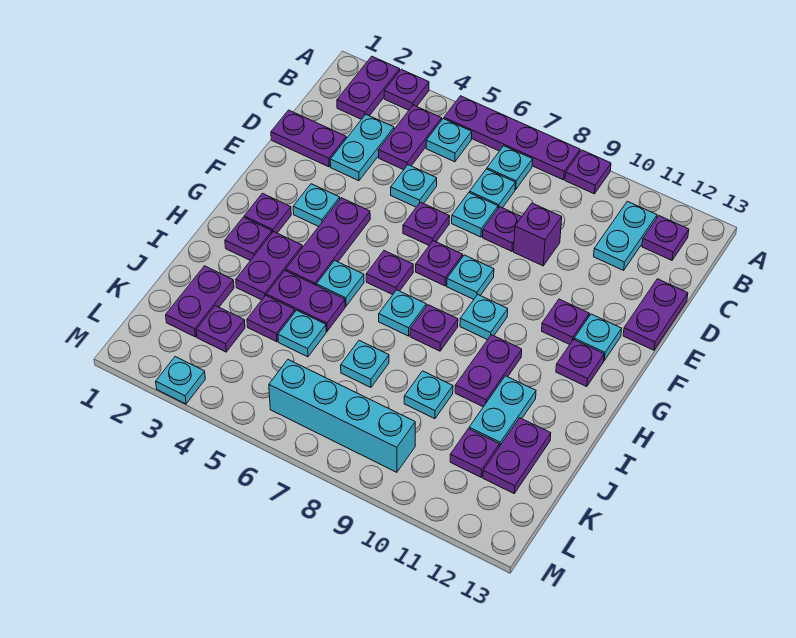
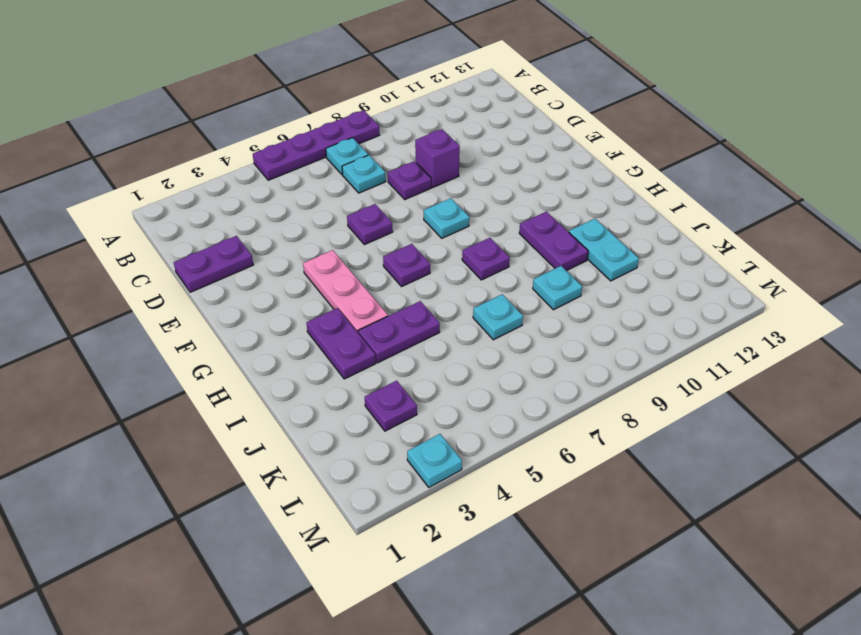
pink plate F4:H4 level 1 -> purple plate F4:H4 level 1
none -> purple plate A2:B2 level 1
none -> purple plate A3 level 1
none -> purple plate A9 level 1
none -> purple plate B4:C4 level 1

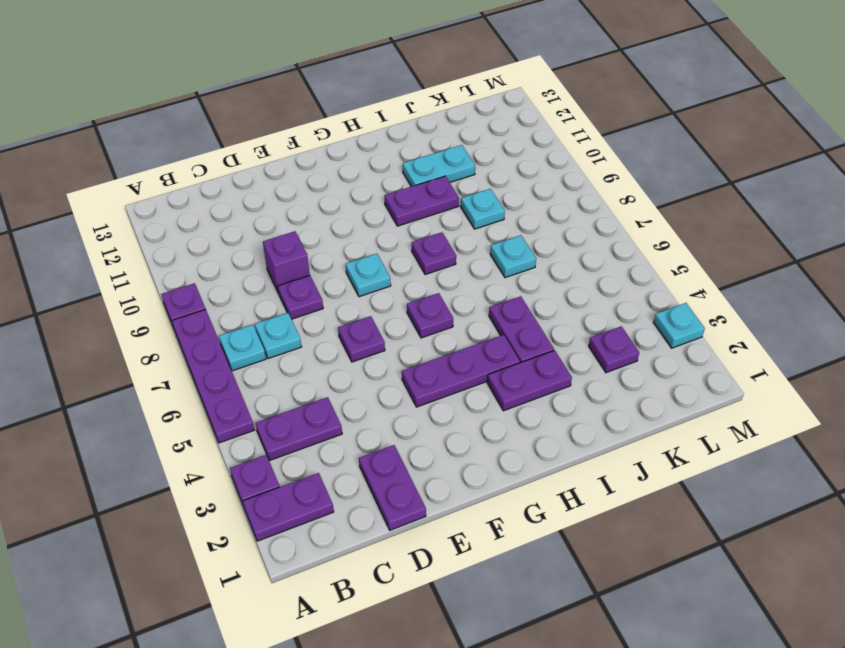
none -> cyan plate B5 level 1
none -> cyan plate B11:C11 level 1
none -> purple plate B12 level 1
none -> cyan plate C3:D3 level 1

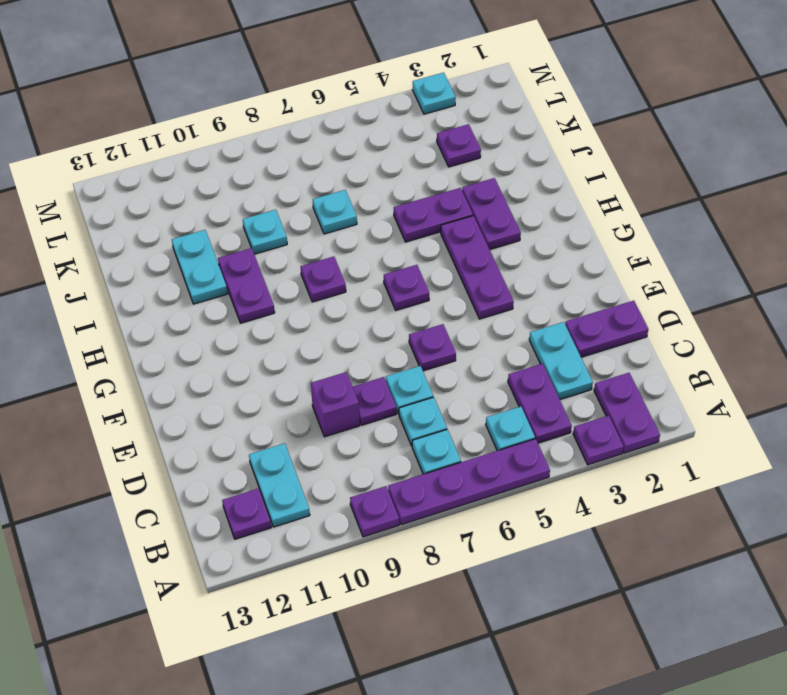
none -> cyan plate D5 level 1
none -> purple plate D13:E13 level 1
none -> cyan plate F3 level 1
none -> purple plate F7 level 1

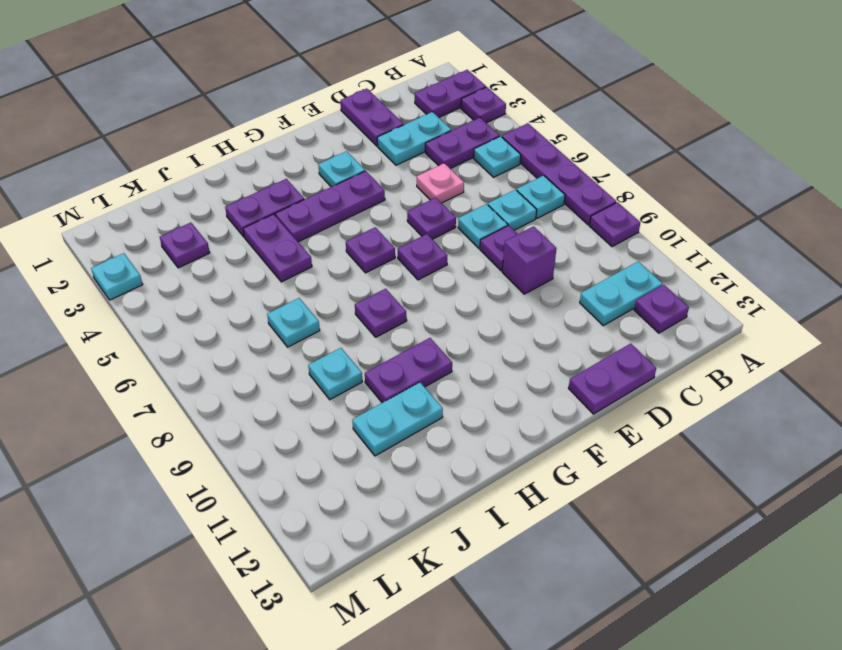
pink plate D5 level 1 -> cyan plate D5 level 1
none -> cyan plate F8 level 1
none -> purple plate F11 level 1
none -> cyan plate F12 level 1
none -> purple plate G2 level 1

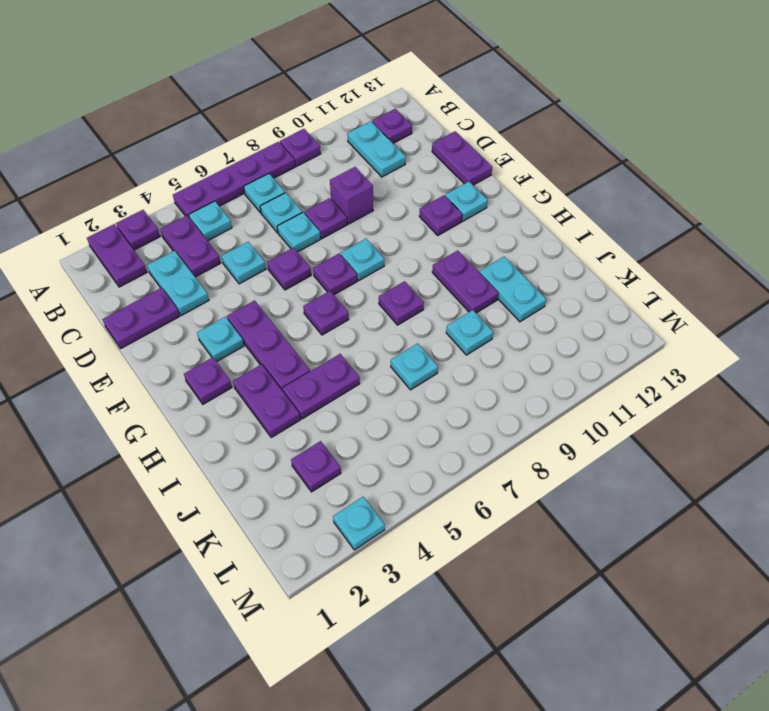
none -> cyan plate G9 level 1
none -> purple plate G12 level 1
none -> purple plate H2 level 1
none -> cyan plate H5 level 1

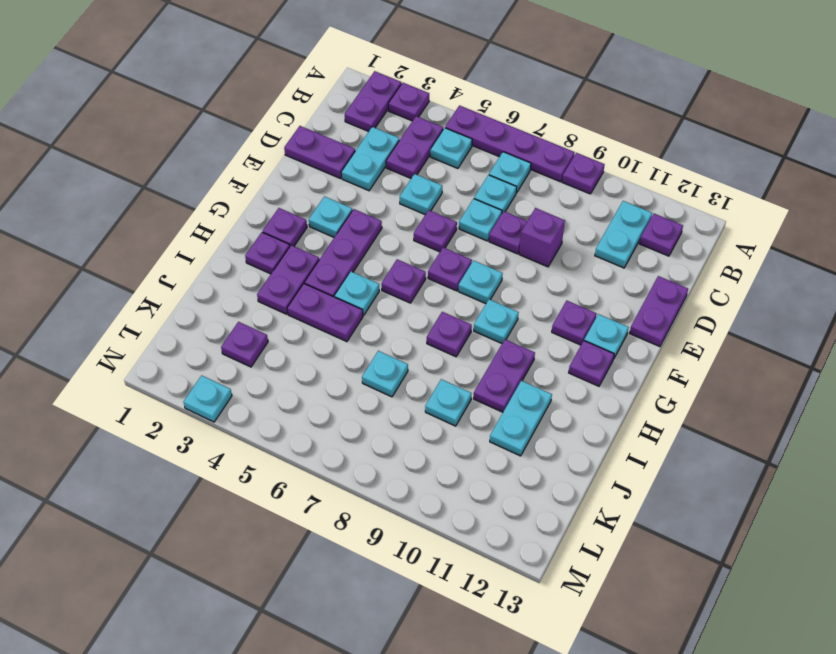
none -> cyan plate H7 level 1
none -> purple plate J2:K2 level 1
none -> purple plate J4 level 1
none -> cyan plate J5 level 1

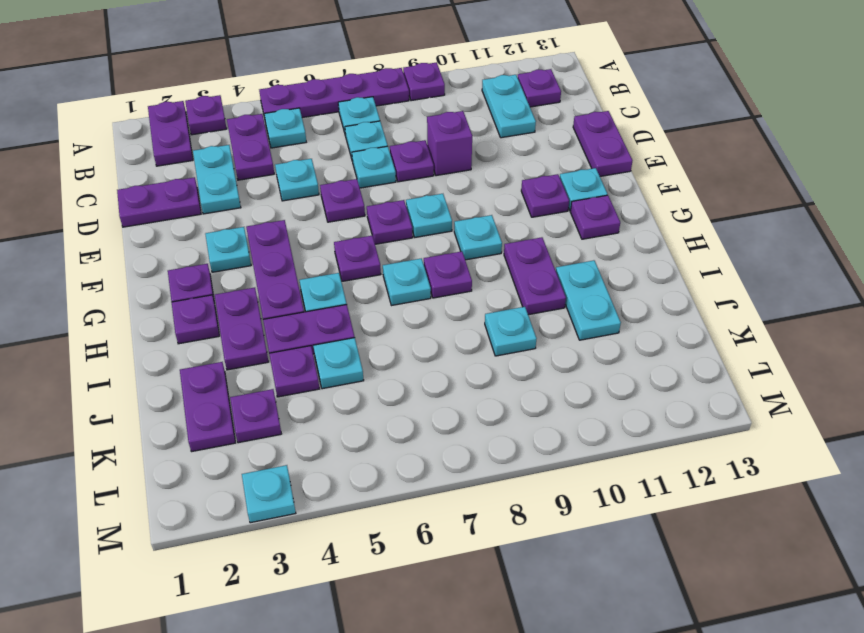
none -> cyan plate J7 level 1
none -> purple plate J12:K12 level 1
none -> purple plate K11 level 1
none -> cyan brick L6:L9 level 1

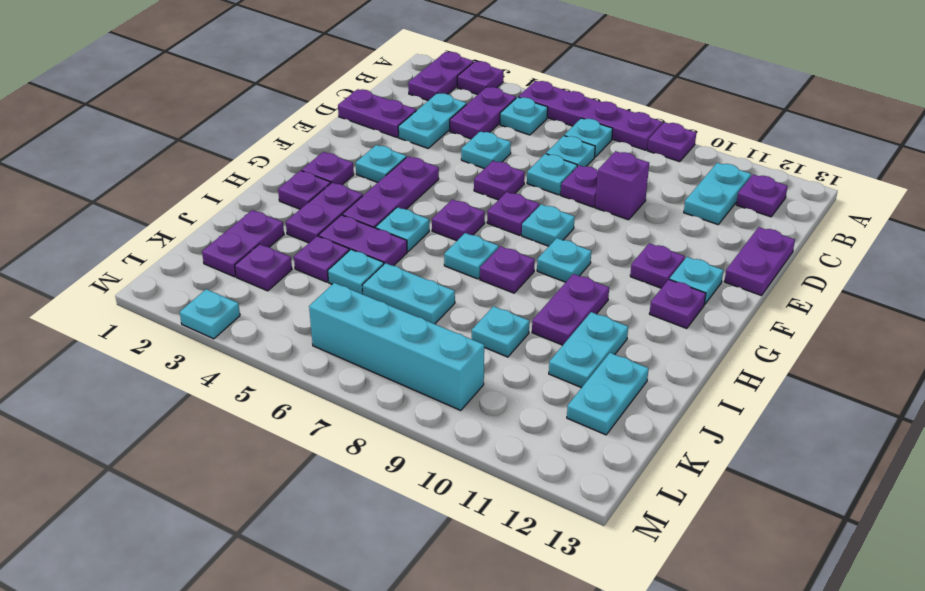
cyan plate J6:J7 level 1 -> cyan plate J7 level 1
cyan plate J12:K12 level 1 -> purple plate J12:K12 level 1
none -> purple plate K11 level 1

